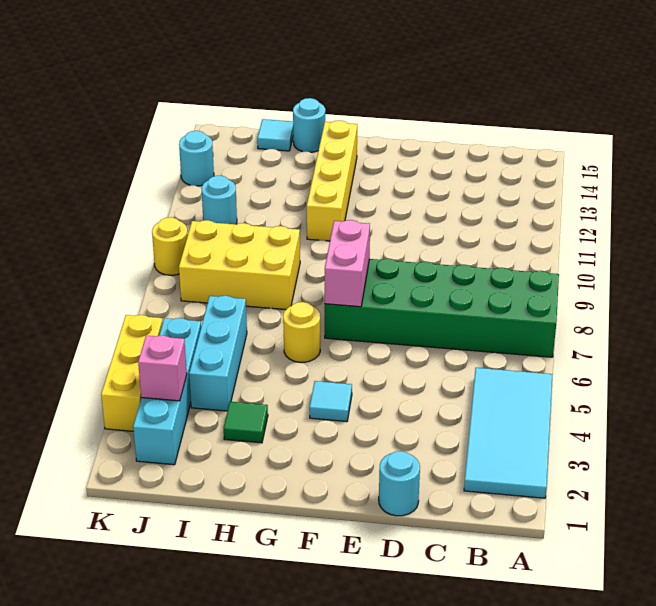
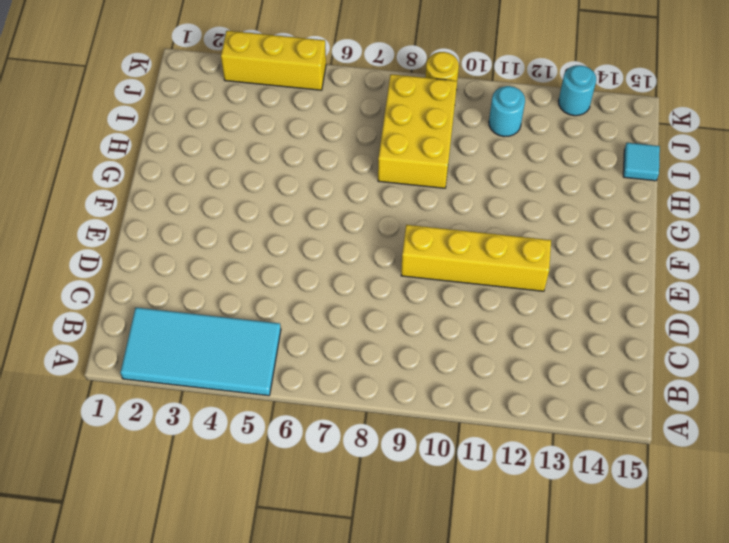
yellow brick E9:E12 level 1 -> yellow brick G11:G14 level 1
none -> green brick A7:F8 level 1
none -> cyan round brick D1 level 1
none -> cyan tile F4 level 1

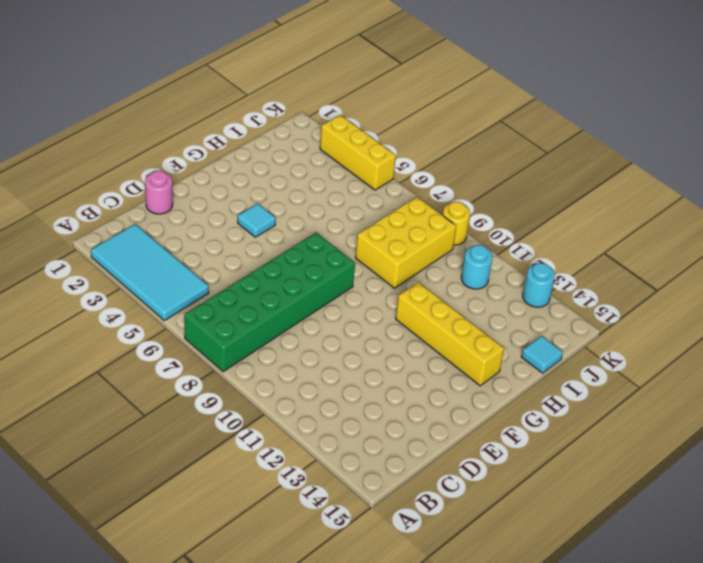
pink round brick D1 level 1 -> cyan round brick D1 level 1
none -> yellow round brick G6 level 1
none -> green tile H3 level 1
none -> cyan round brick H15 level 1

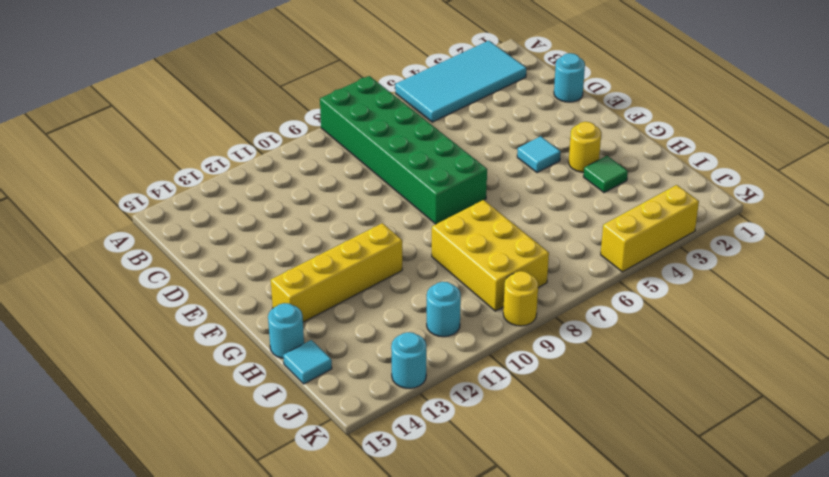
yellow round brick G3 level 1 -> yellow round brick G6 level 1
none -> cyan brick I4:I6 level 1
none -> cyan brick J2:J5 level 1
none -> pink brick F7:F8 level 2

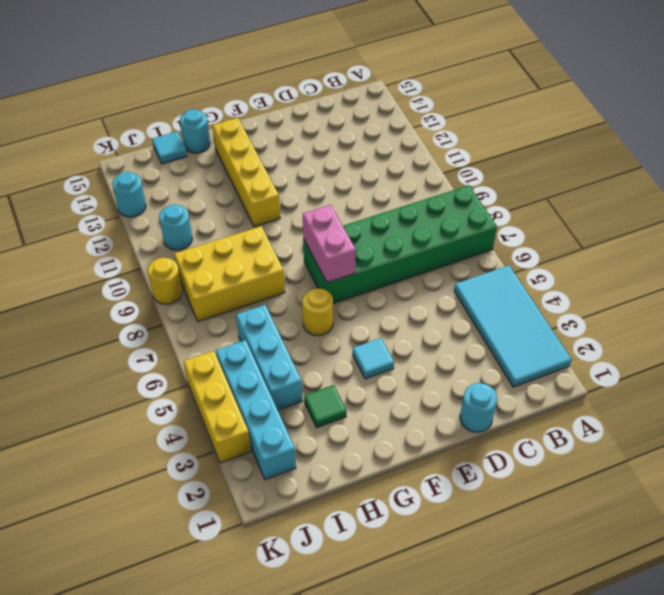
none -> pink brick J3 level 2

